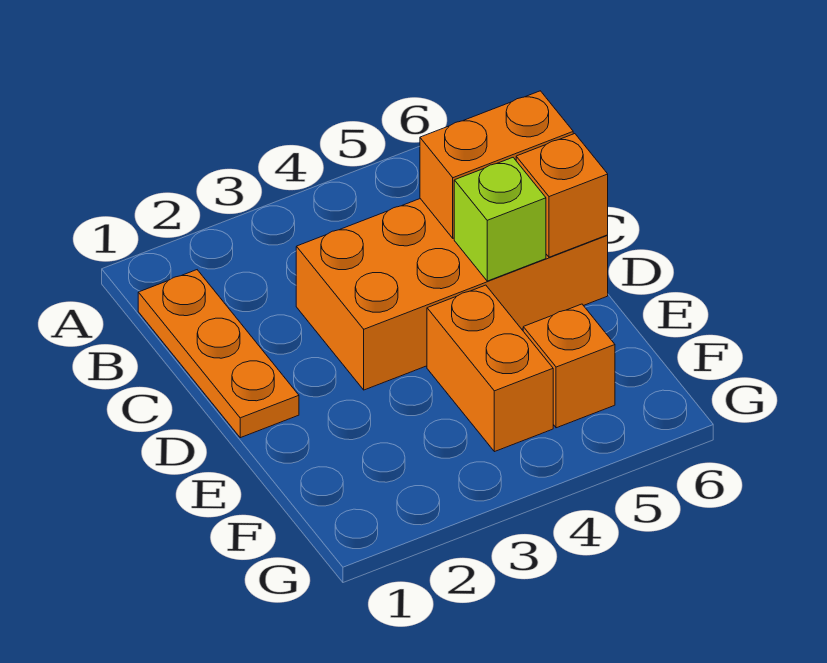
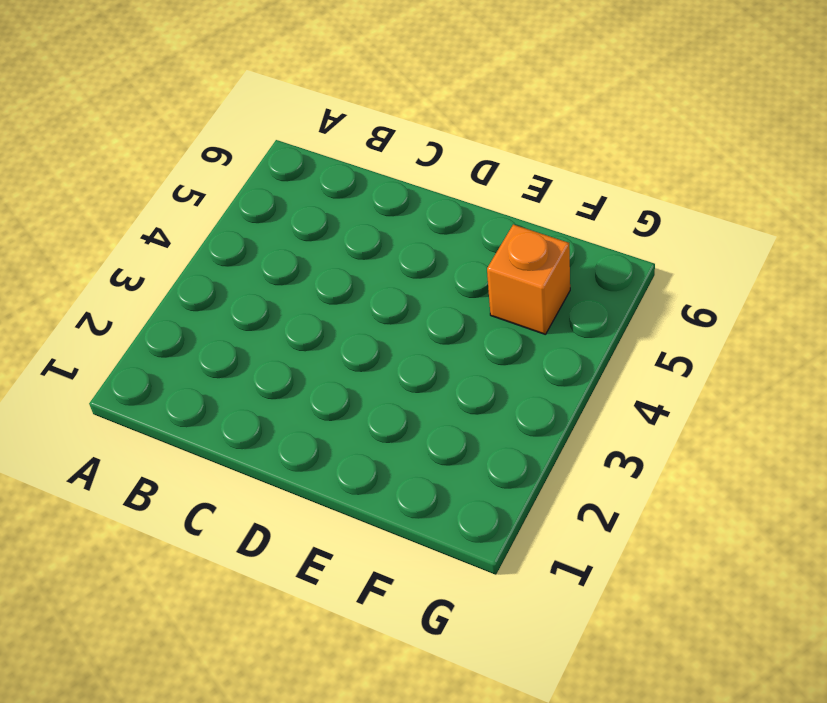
none -> orange plate B1:D1 level 1
none -> orange brick C3:D6 level 1

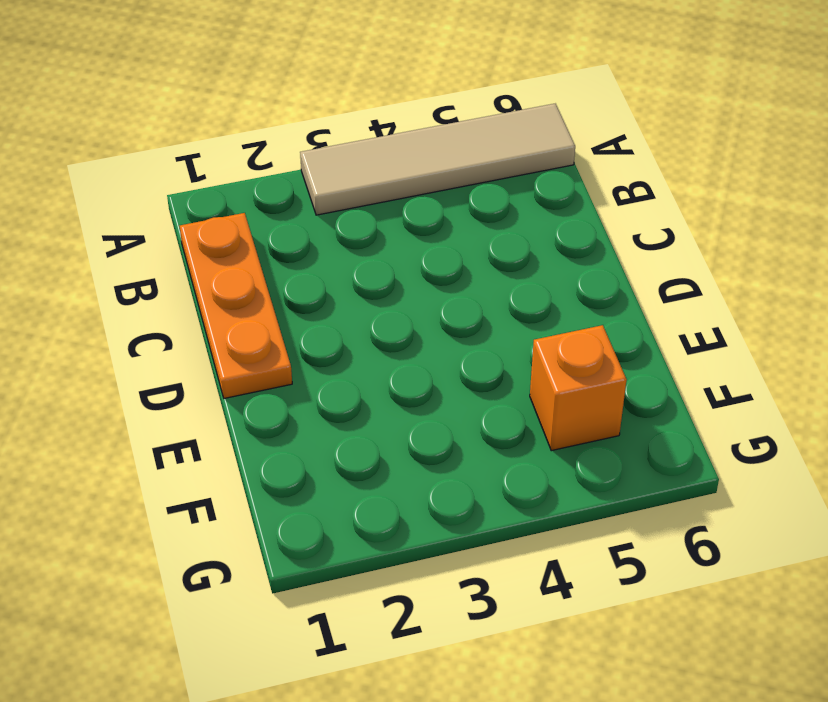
tan tile A3:A6 level 1 -> none
none -> orange brick C3:D6 level 1
none -> orange brick E4:F4 level 1

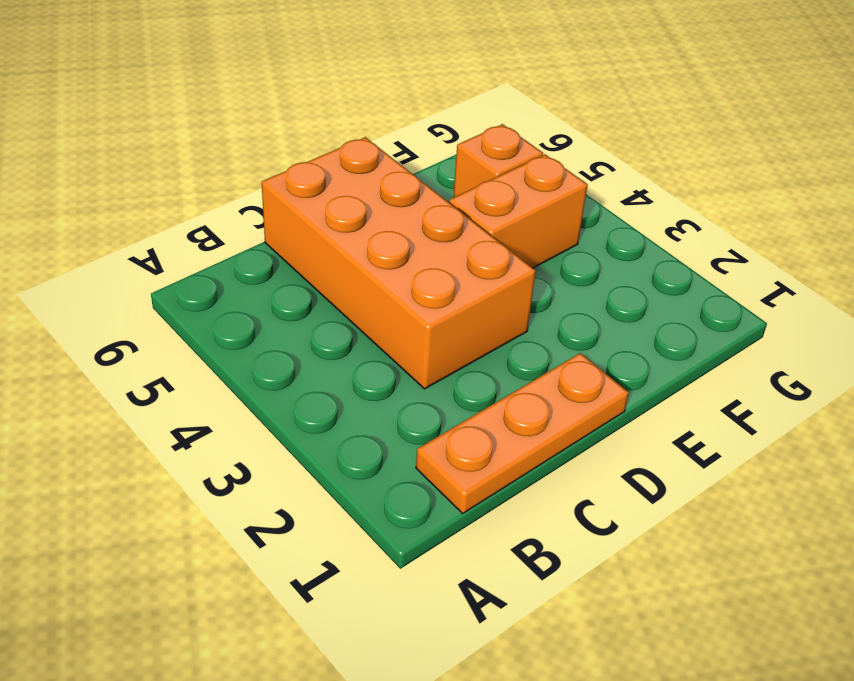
none -> orange brick C5:C6 level 2
none -> lime brick D5 level 2

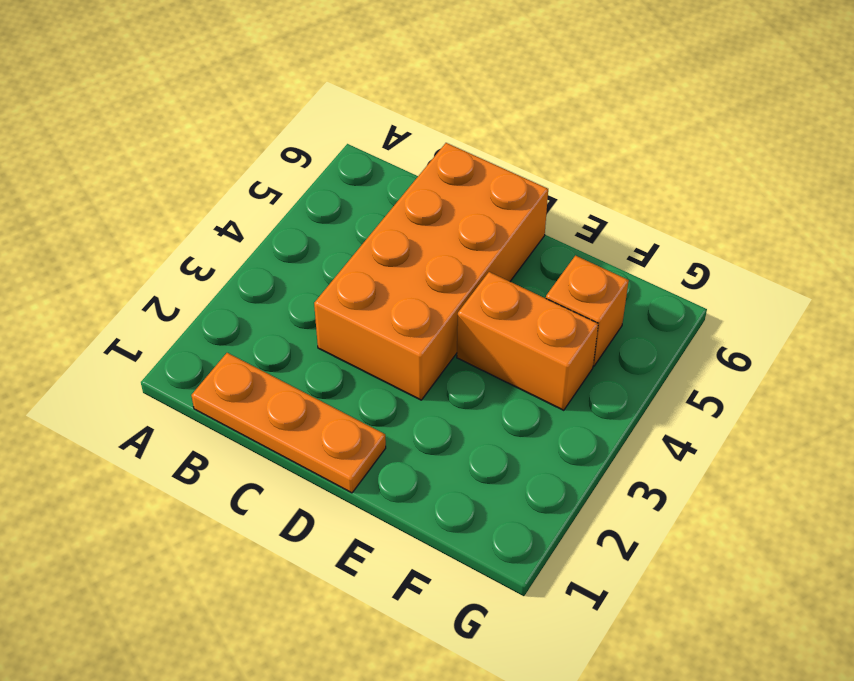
none -> orange brick C5:C6 level 2
none -> lime brick D5 level 2

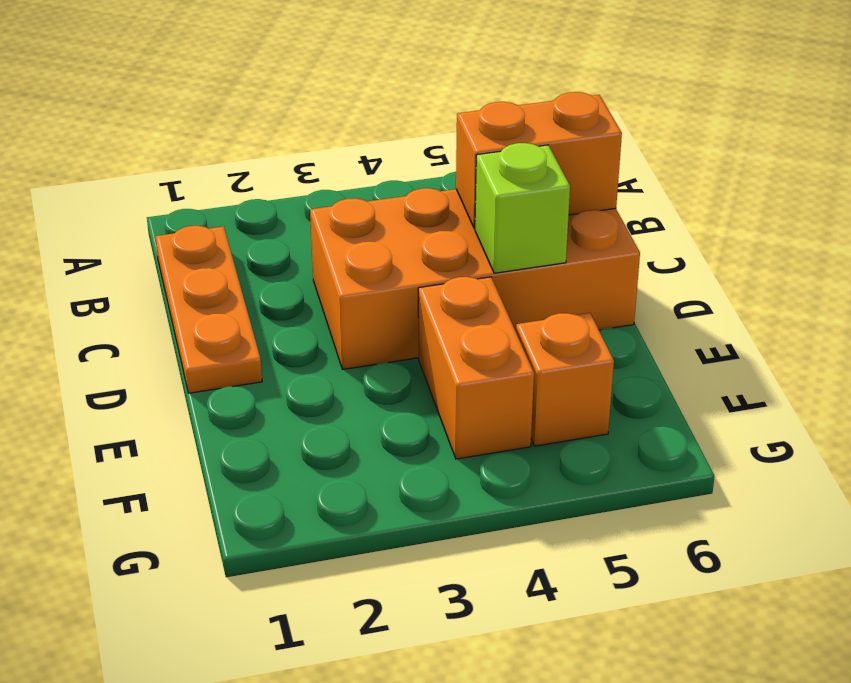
none -> orange brick D6 level 2

